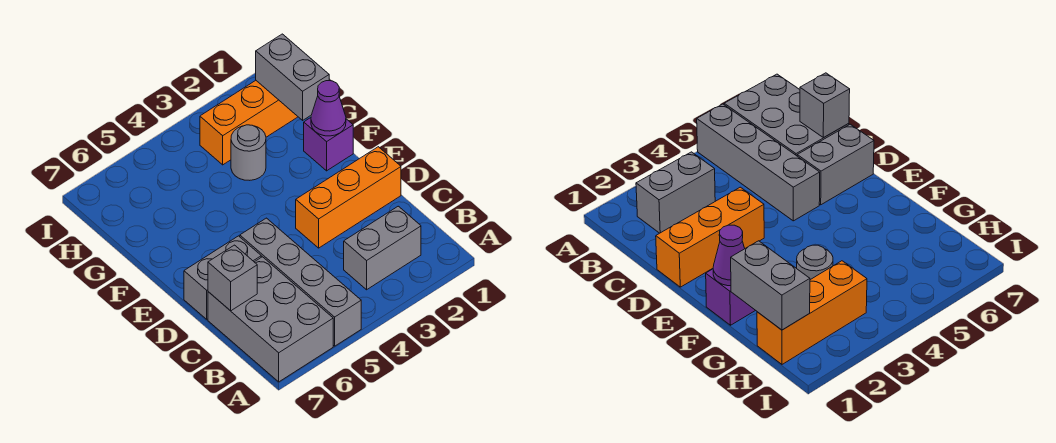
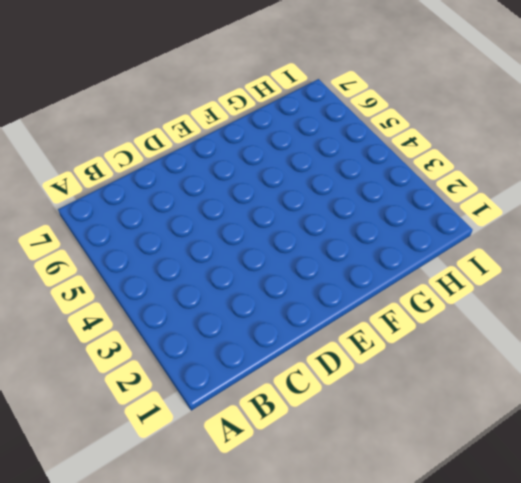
none -> grey brick A5:D5 level 1
none -> grey brick A6:C7 level 1

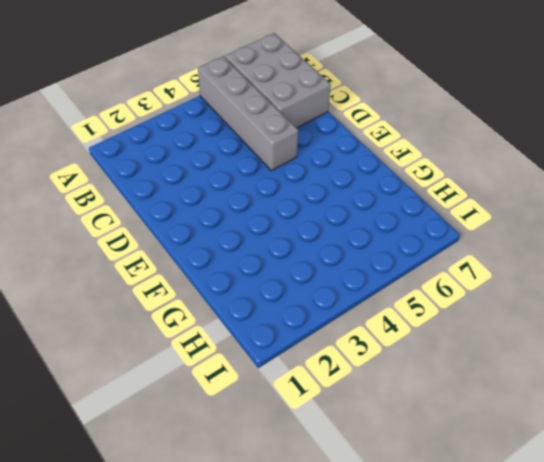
none -> grey brick B2:B3 level 1
none -> orange brick D1:D3 level 1

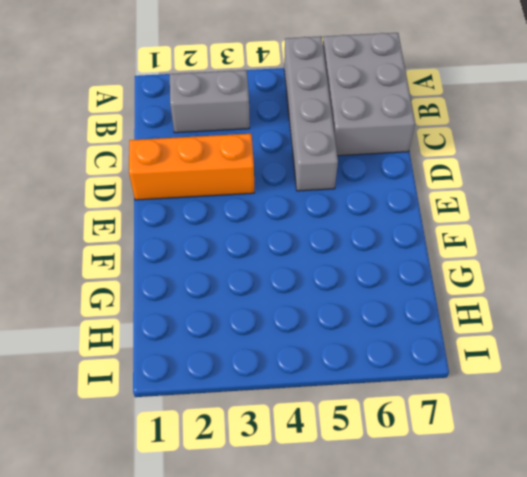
none -> grey brick D6:D7 level 1
none -> purple brick F1 level 1

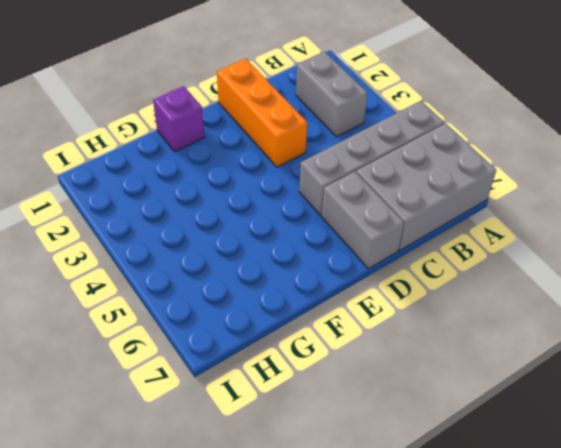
none -> grey round brick G3 level 1
none -> orange brick H1:H3 level 1

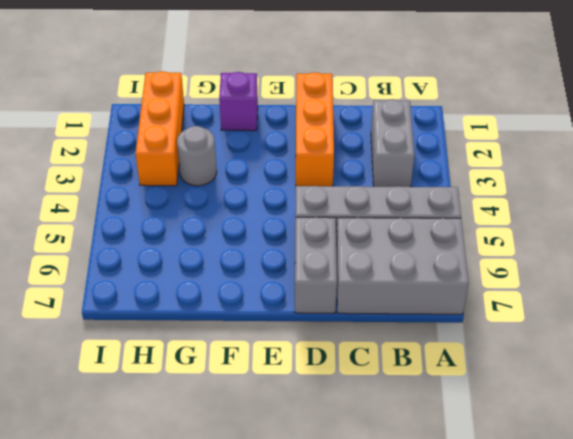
none -> grey brick C7 level 2
none -> purple cone F1 level 2

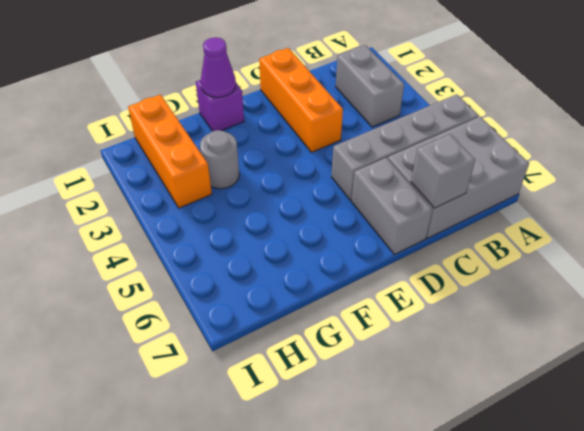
none -> grey brick G1:H1 level 2

